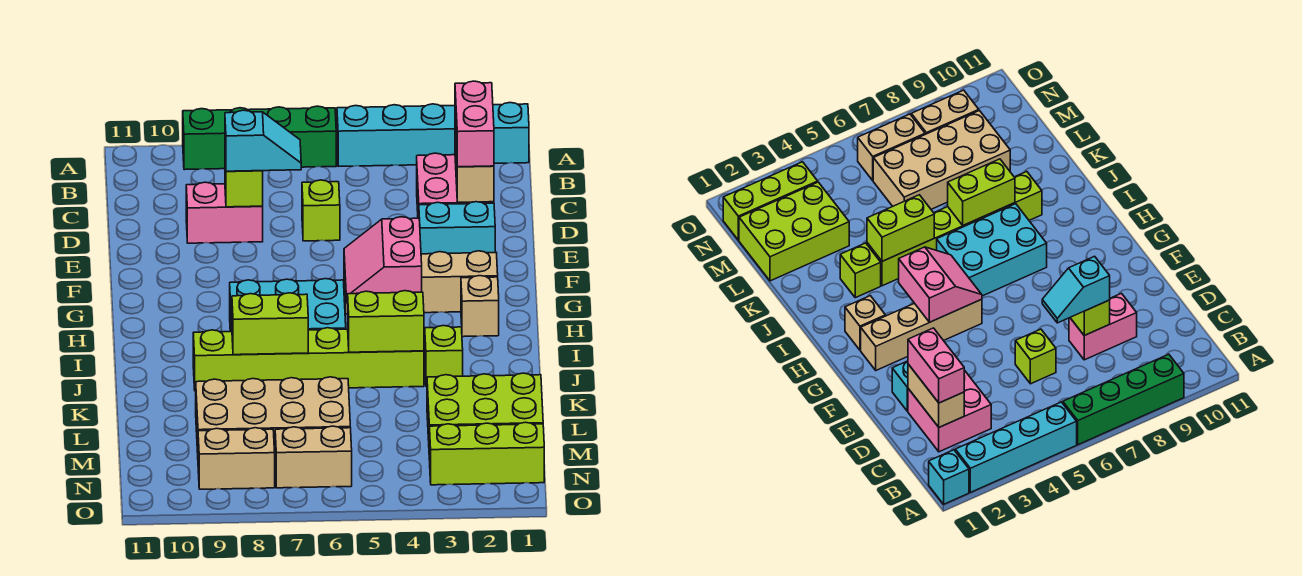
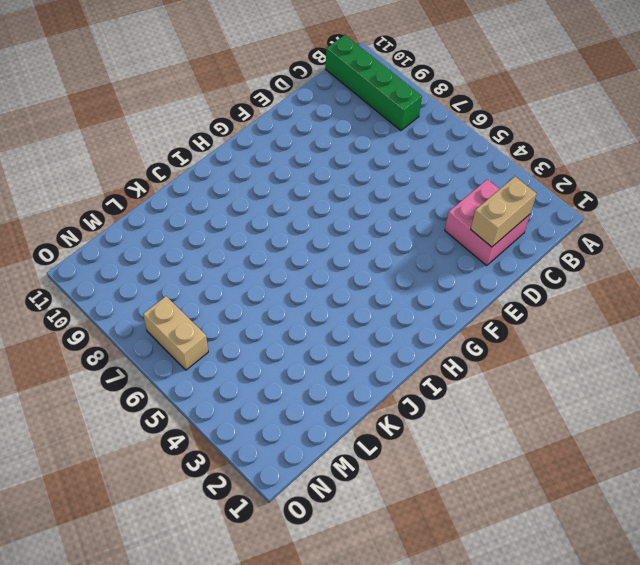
green brick B8:B11 level 1 -> green brick A6:A9 level 1
none -> cyan brick A1 level 1
none -> cyan brick A2:A5 level 1
none -> lime brick D6 level 1

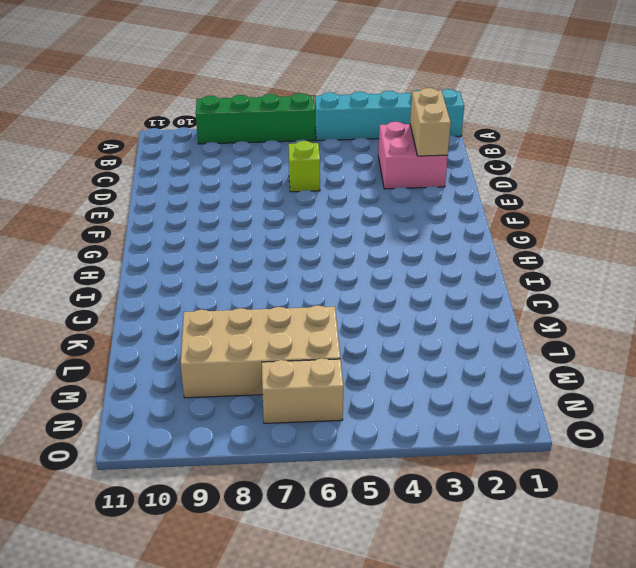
none -> pink brick D8:D9 level 1
none -> cyan brick E2:E3 level 1
none -> tan brick G2:G5 level 1

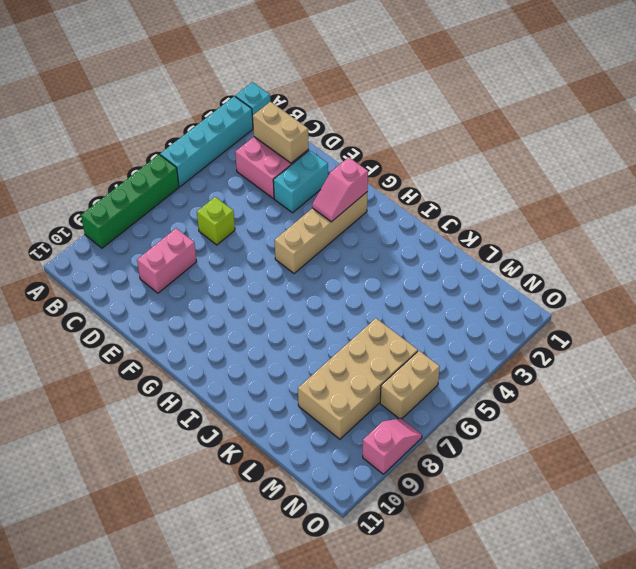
pink slope G2:G3 level 2 top 2 -> none
pink slope O8:O9 level 1 top 9 -> none
none -> tan brick H2 level 1
none -> cyan brick H6:I8 level 1
none -> lime brick J3 level 1

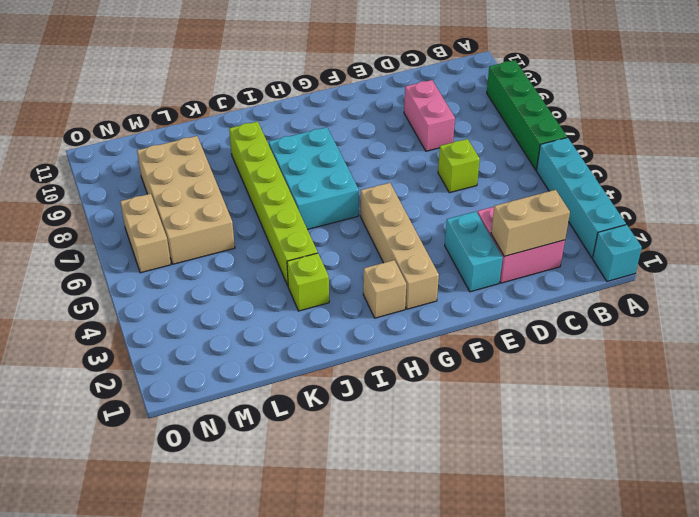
none -> lime brick L1:M3 level 1
none -> lime brick N1:N3 level 1
none -> tan brick N8:N9 level 1

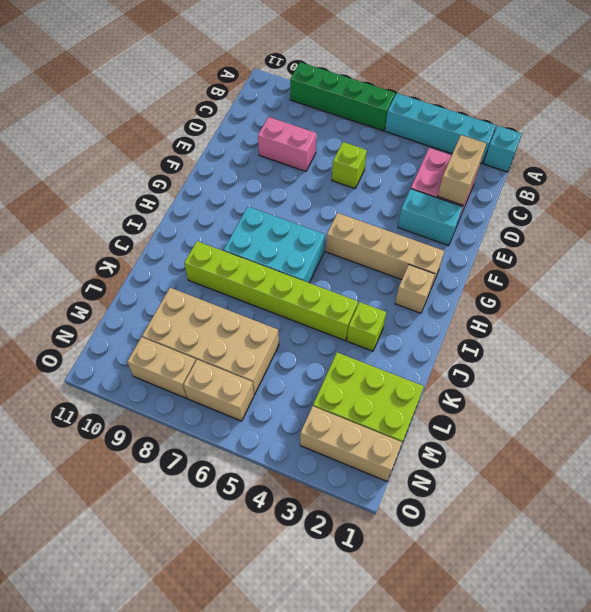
tan brick N1:N3 level 1 -> lime brick N1:N3 level 1
none -> lime brick D8 level 2
none -> pink slope G4:H5 level 2 top 4
none -> lime brick J4:J5 level 2

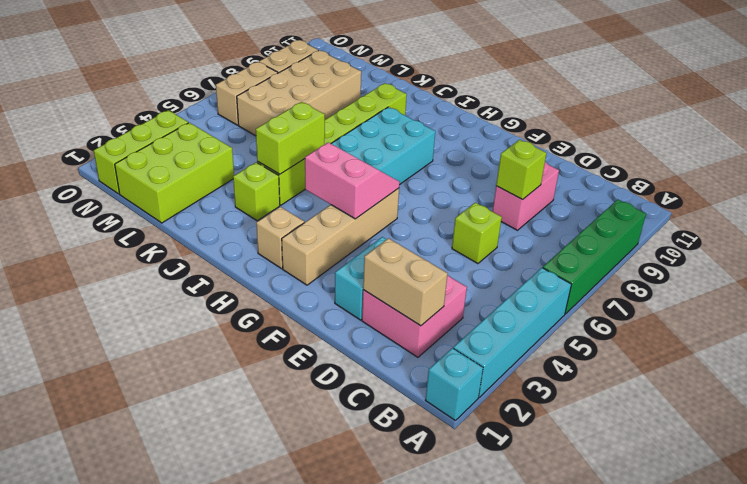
none -> lime brick J7:J8 level 2
none -> pink brick C2:D2 level 3
none -> cyan slope D7:D8 level 3 top 8

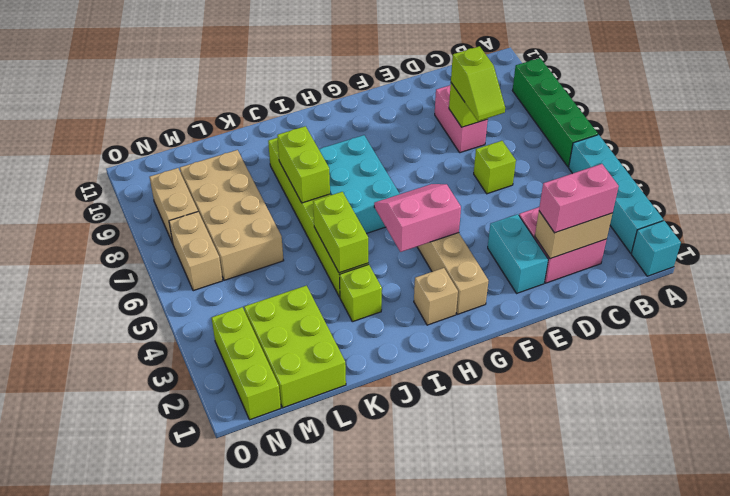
lime slope D7:D8 level 3 top 8 -> cyan slope D7:D8 level 3 top 8

